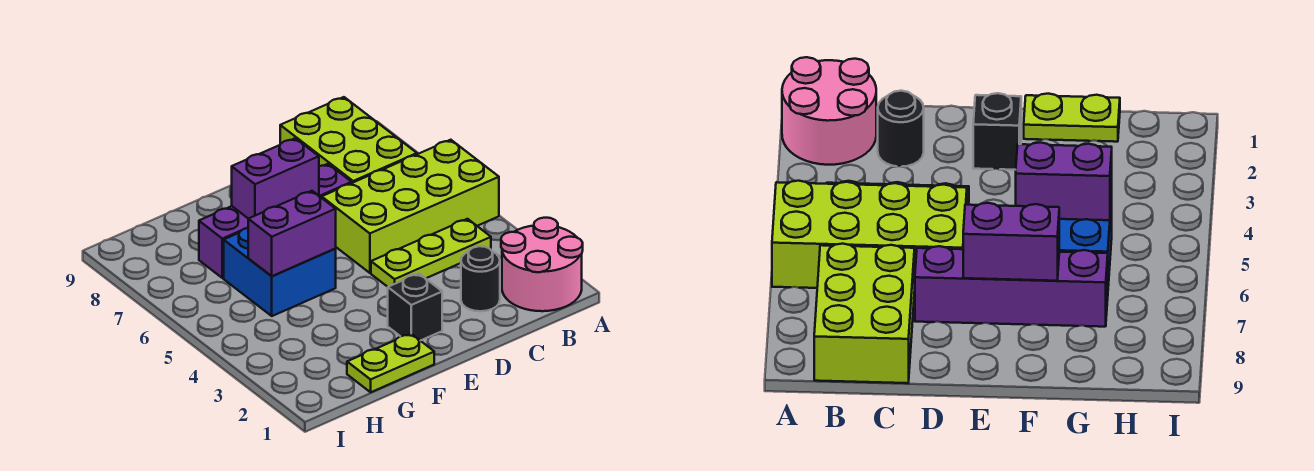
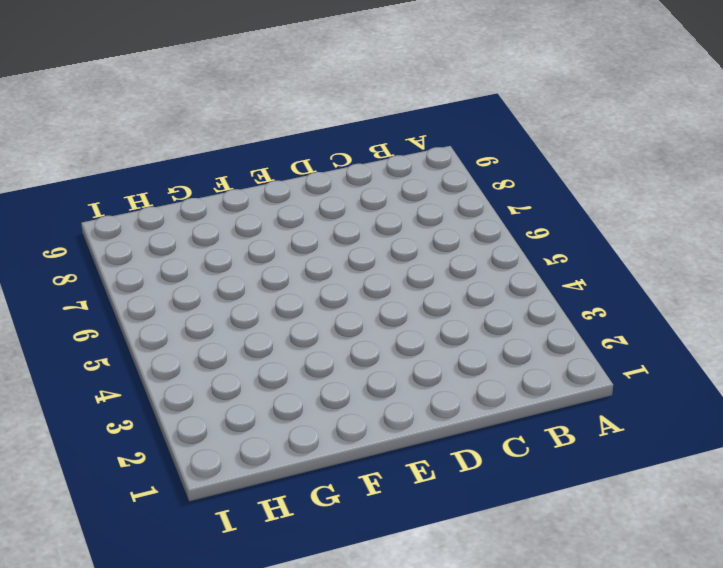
none -> pink round brick A1:B2 level 1
none -> lime brick A5:D6 level 1

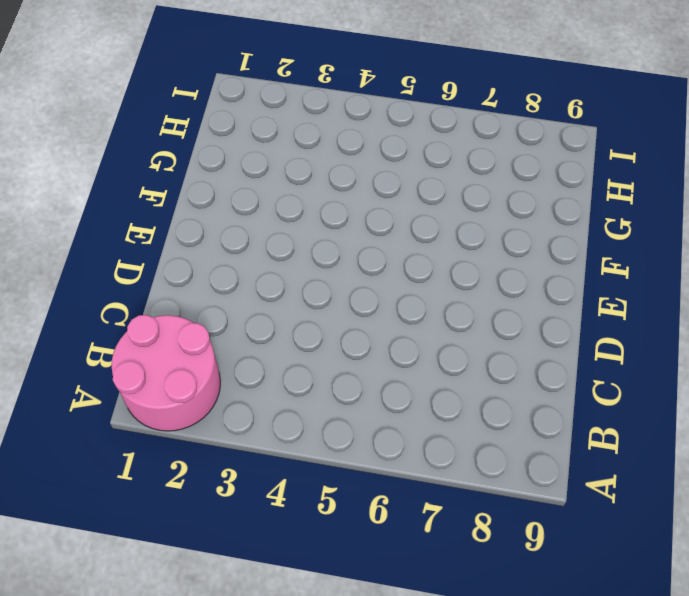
none -> lime brick A5:D6 level 1
none -> lime plate B4:D4 level 1

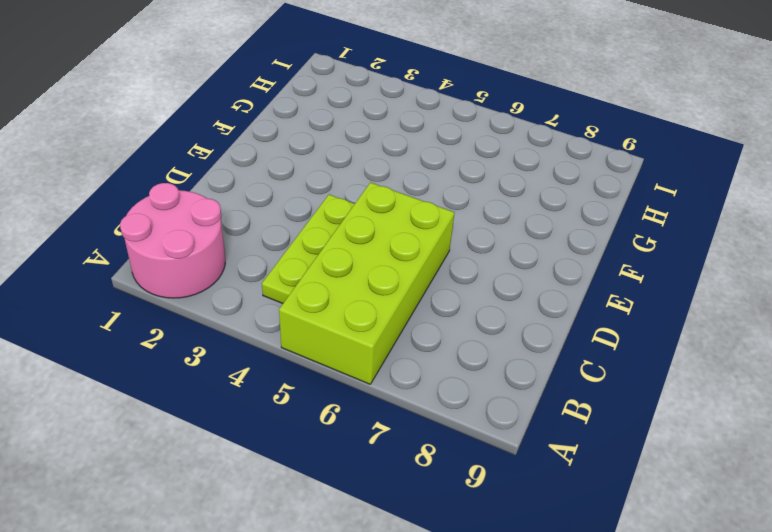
none -> lime brick B7:C9 level 1
none -> black round brick C2 level 1

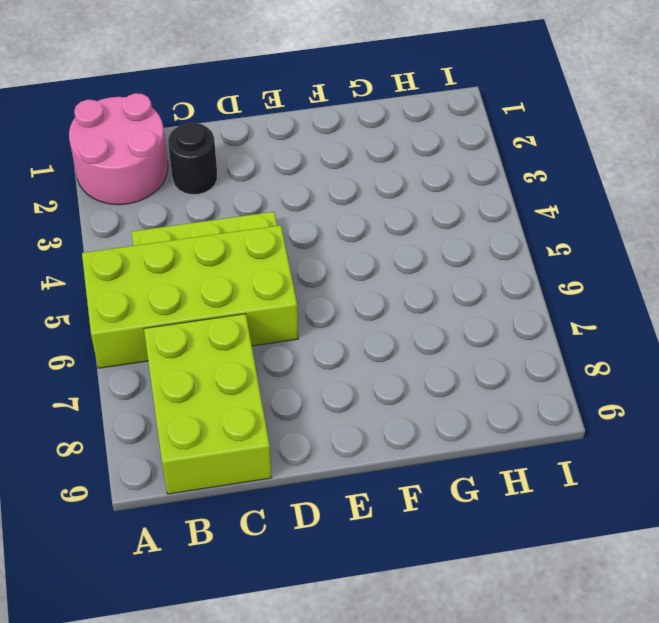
none -> purple brick D7:G7 level 1
none -> black brick E2 level 1

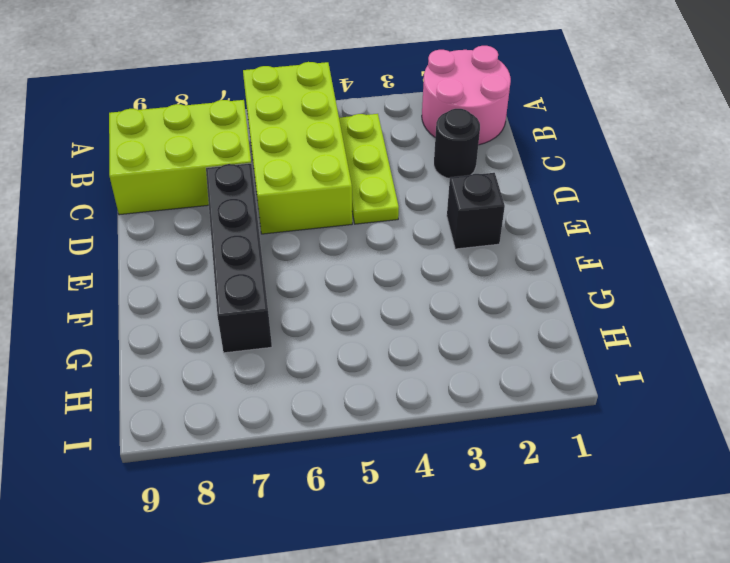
black brick D7:G7 level 1 -> purple brick D7:G7 level 1
none -> lime plate F1:G1 level 1
none -> blue brick F5:G6 level 1

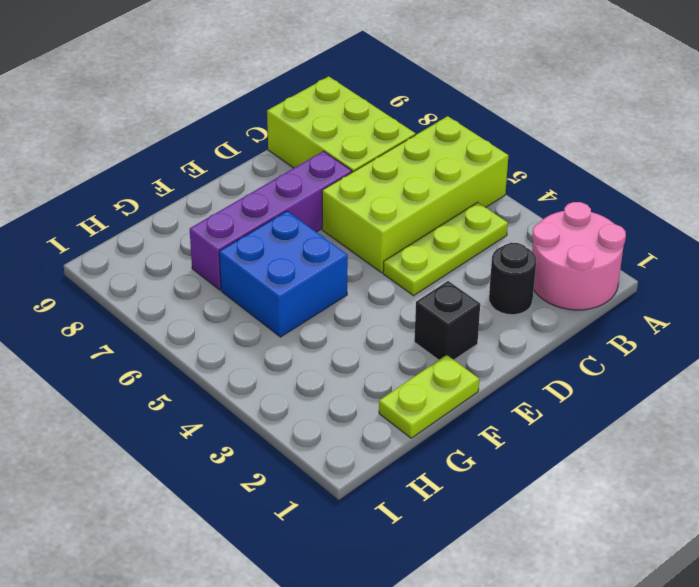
none -> purple brick E7:F7 level 2
none -> purple brick F5:G5 level 2

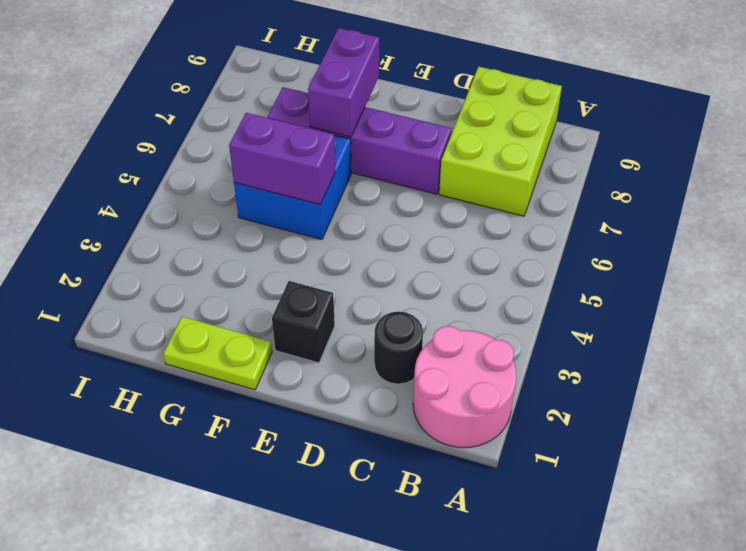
purple brick F7:F8 level 2 -> purple brick E7:F7 level 2
none -> lime brick A5:D6 level 1
none -> lime plate B4:D4 level 1

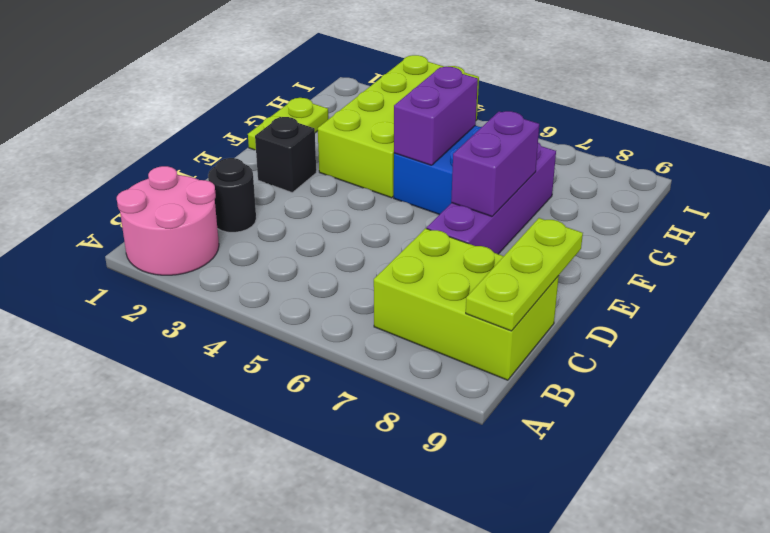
lime plate B9:D9 level 2 -> lime plate B4:D4 level 1
lime brick F3:I4 level 1 -> lime brick A5:D6 level 1

